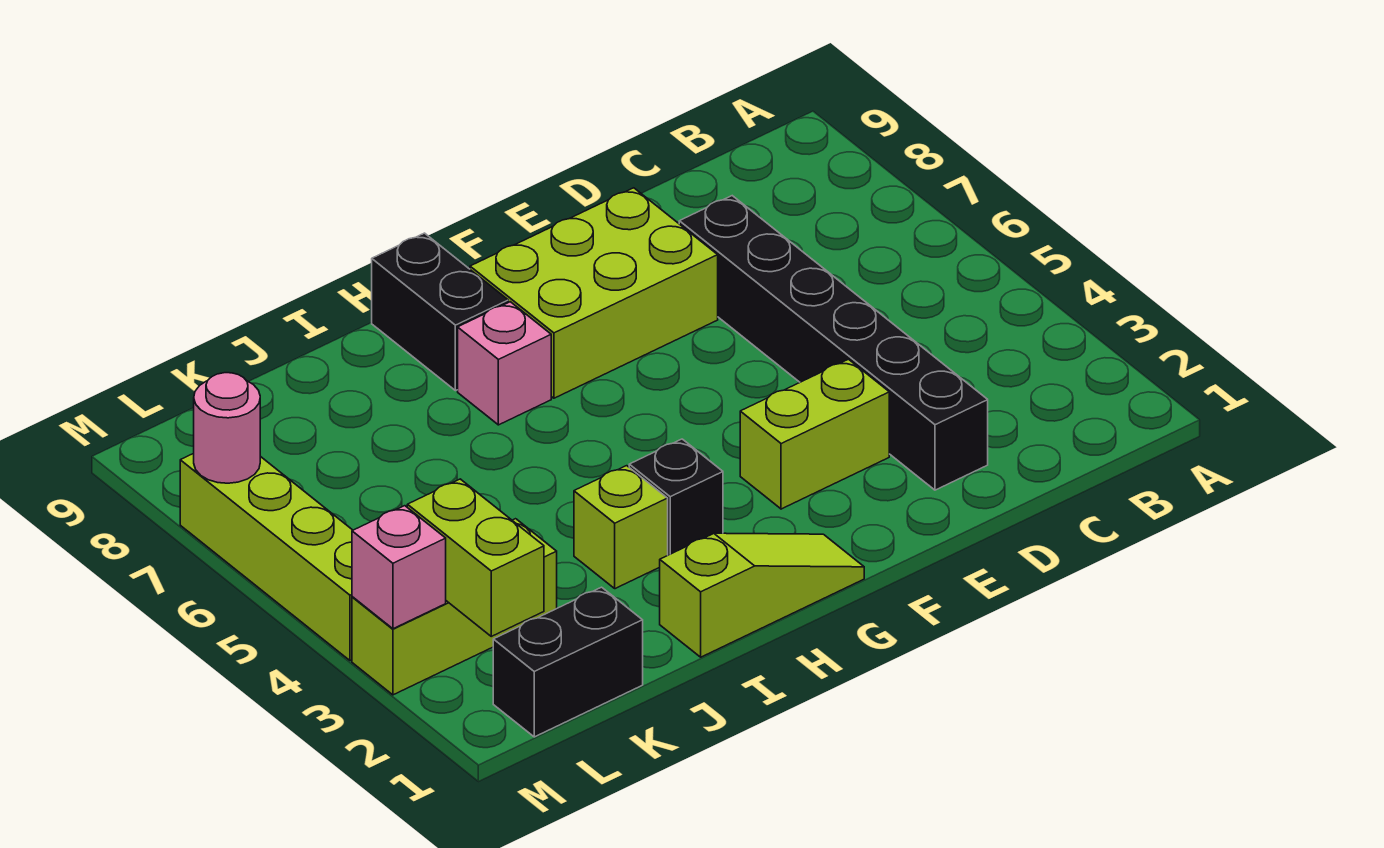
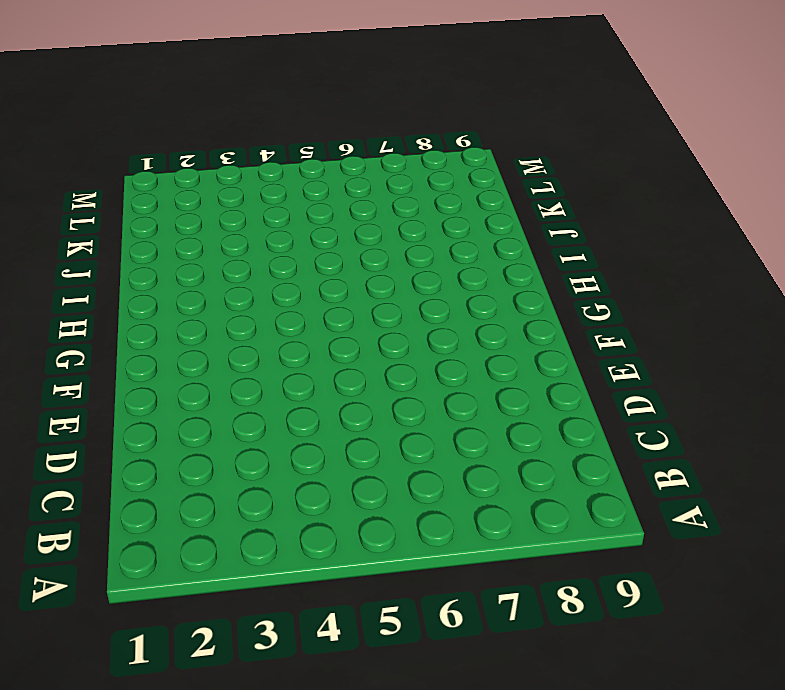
none -> black brick D2:D7 level 1
none -> lime brick E3:F3 level 1
none -> lime brick E7:G8 level 1

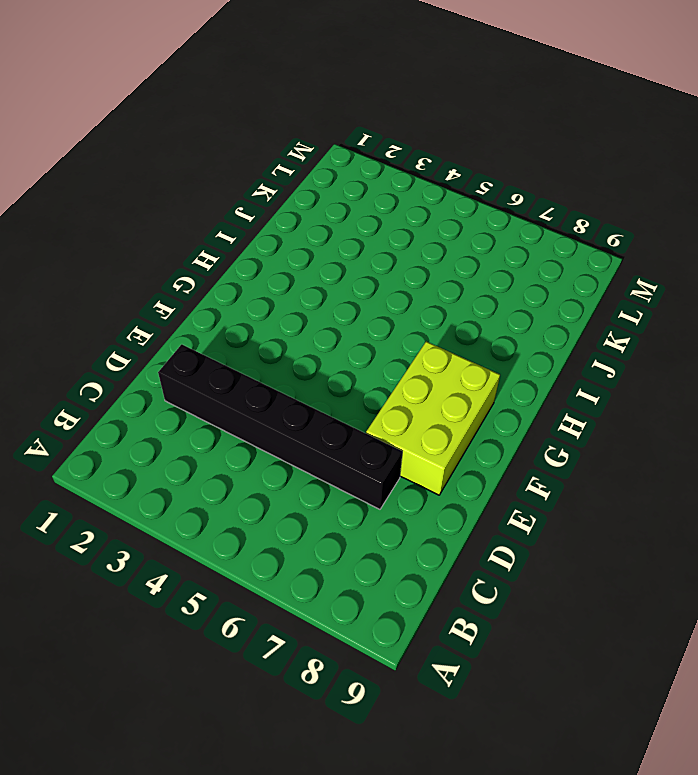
none -> lime brick E3:F3 level 1
none -> lime slope G1:I1 level 1 top I
none -> black brick H3 level 1

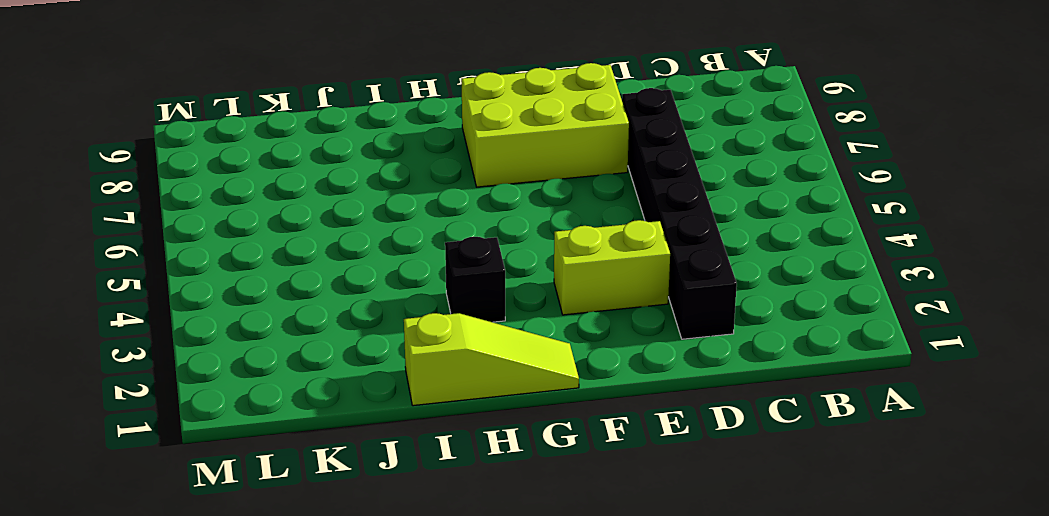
none -> pink brick H7 level 1
none -> black brick H8:H9 level 1
none -> lime brick I3 level 1

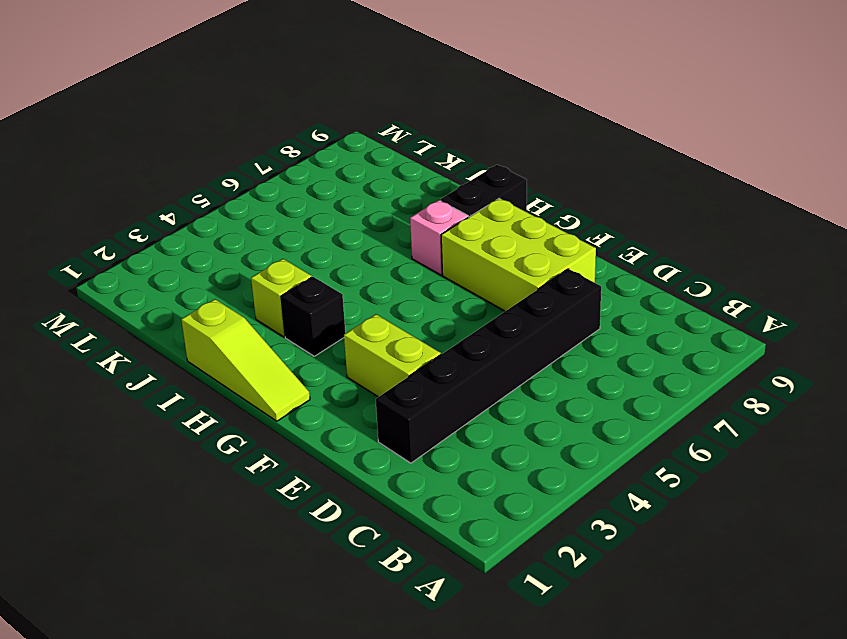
none -> black brick K1:L1 level 1
none -> lime brick K3:M3 level 1
none -> lime brick M4:M7 level 1

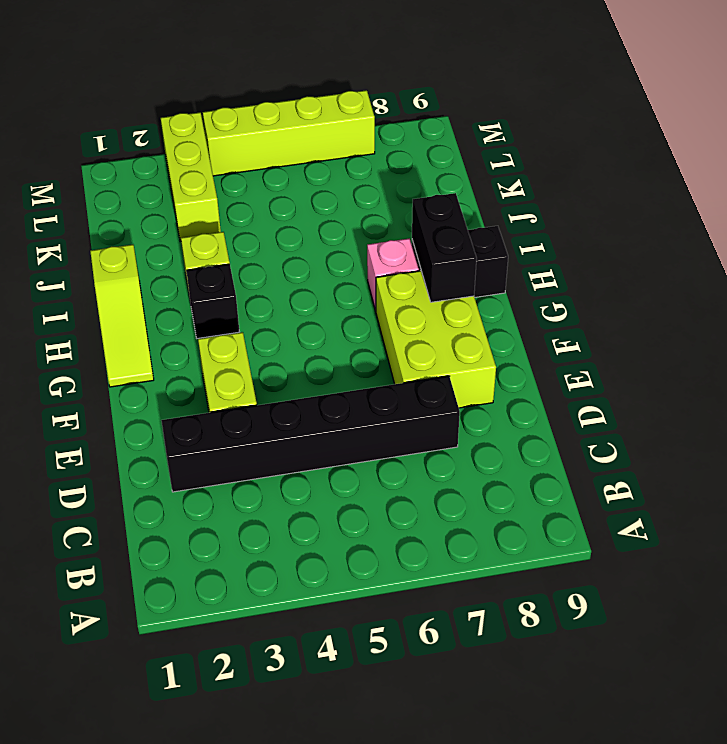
black brick G8:H8 level 2 -> black brick K1:L1 level 1
none -> lime brick L2:L3 level 2
none -> pink brick M3 level 2
none -> pink round brick M7 level 2

